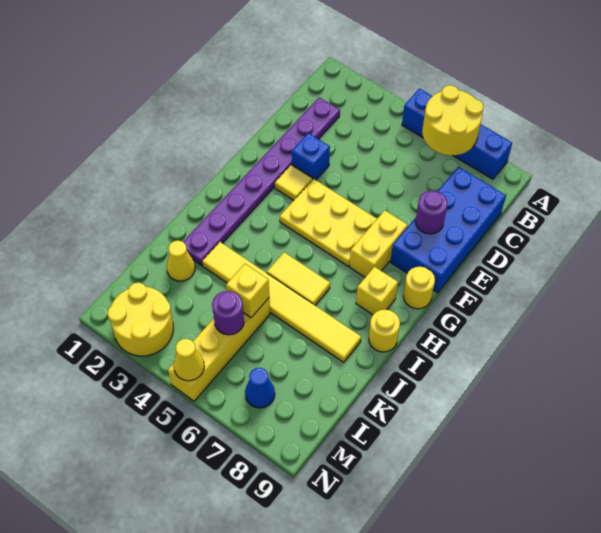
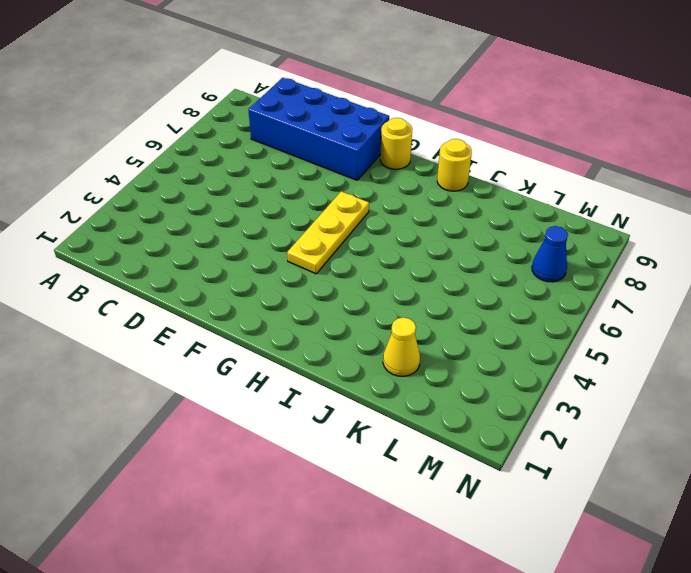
yellow plate G4:G6 level 1 -> yellow plate F4:G6 level 1
none -> blue brick A5:A8 level 1
none -> purple plate C2:J2 level 1
none -> blue brick E3 level 1

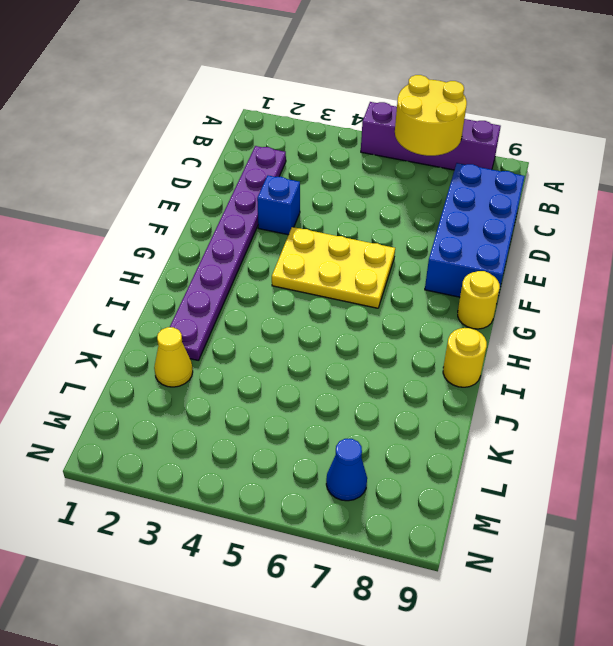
purple brick A5:A8 level 1 -> blue brick A5:A8 level 1
none -> yellow tile F3 level 1
none -> yellow brick F7:G7 level 1
none -> yellow brick H8 level 1

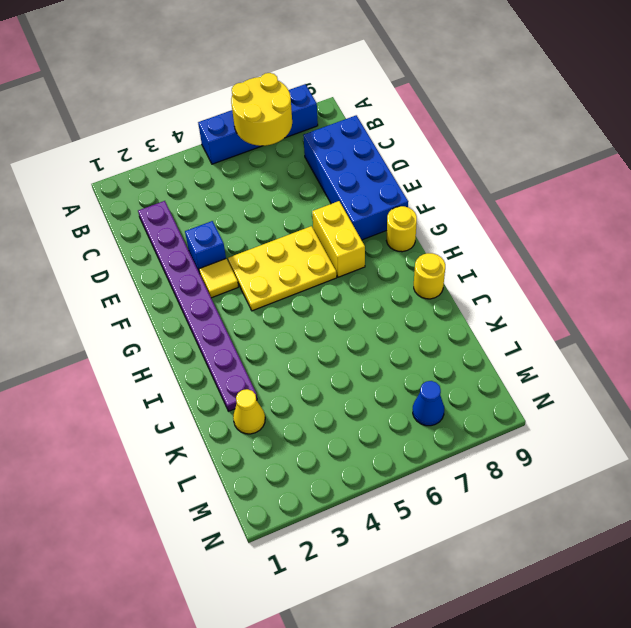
none -> yellow brick H8 level 1
none -> yellow tile I5:I6 level 1
none -> yellow tile J3:J8 level 1

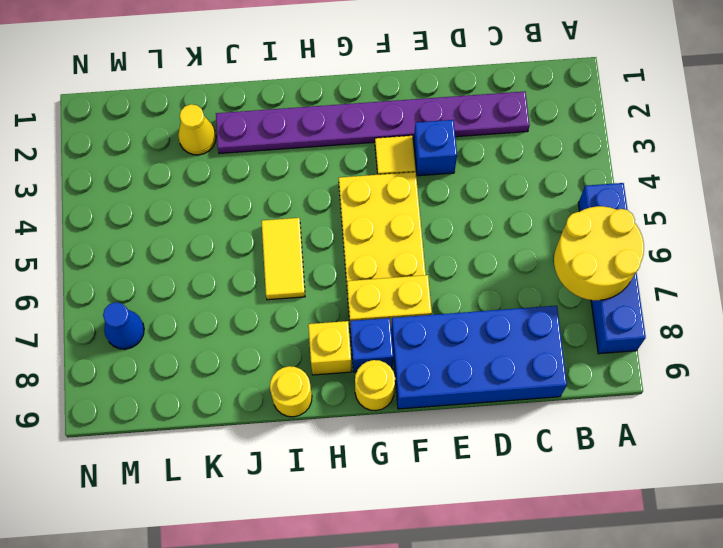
blue brick G8 level 1 -> none
none -> yellow tile J3:J8 level 1
none -> yellow brick K5:N5 level 1
none -> yellow round brick M2:N3 level 1

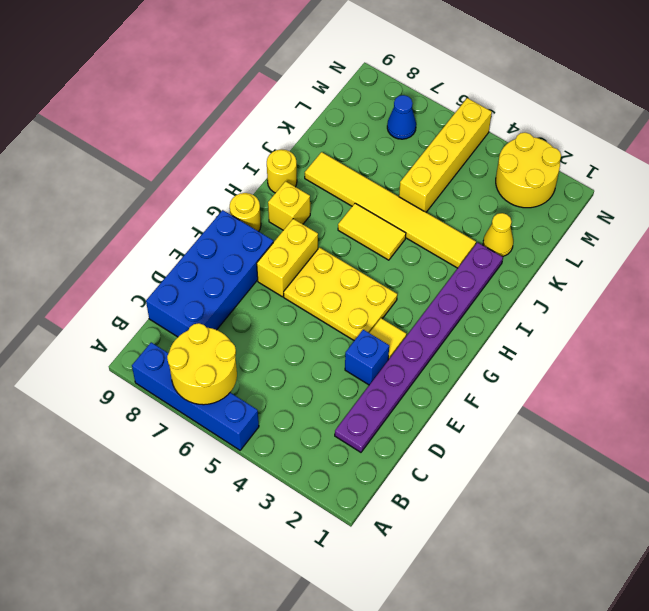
none -> purple round brick E8 level 2
none -> yellow brick K5 level 2
none -> purple round brick L5 level 2

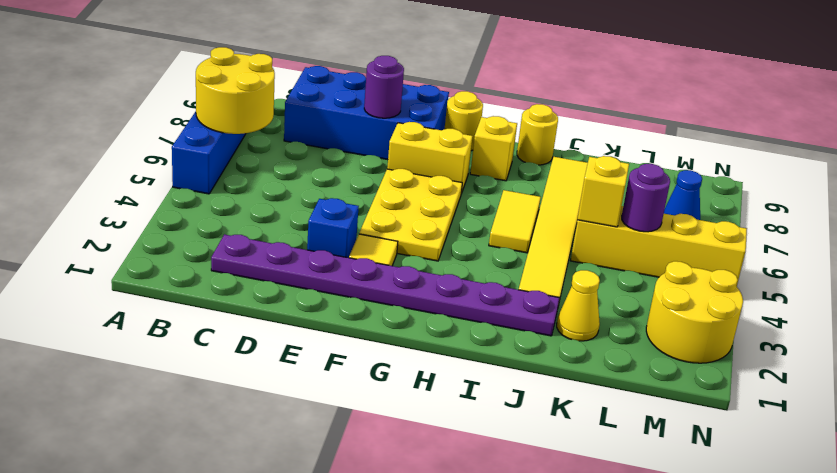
none -> yellow cone N5 level 2

